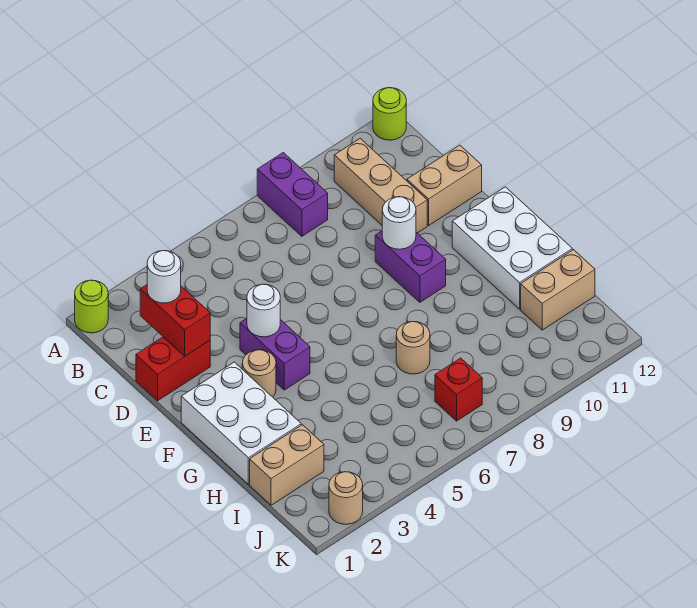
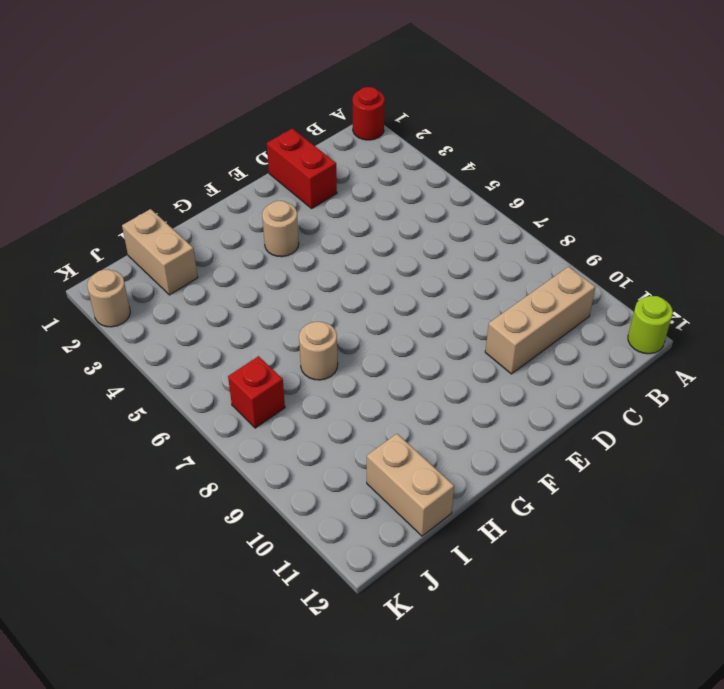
red round brick A1 level 1 -> lime round brick A1 level 1
none -> purple brick A8:B8 level 1
none -> tan brick D11:D12 level 1
none -> purple brick E4:F4 level 1

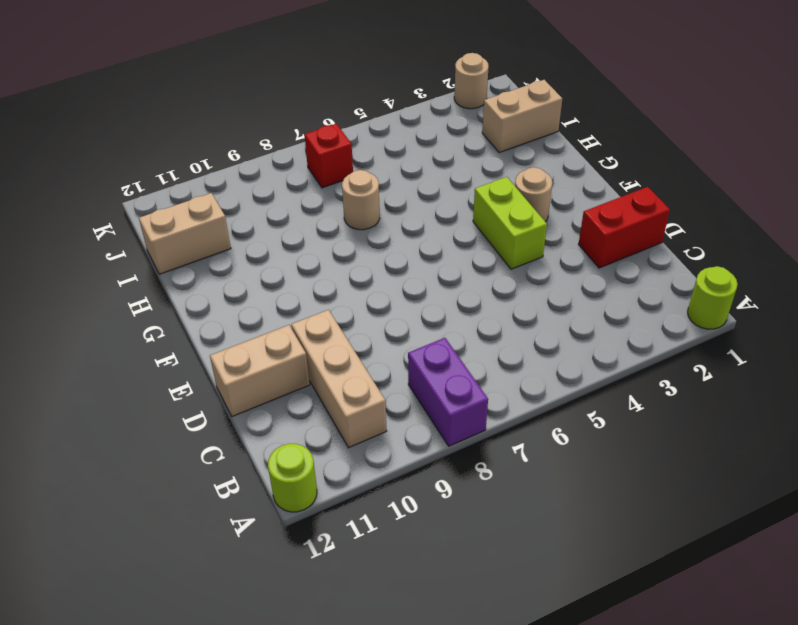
lime brick E4:F4 level 1 -> purple brick E4:F4 level 1
none -> purple brick E9:F9 level 1
none -> white brick F1:H2 level 1
none -> white brick F11:H12 level 1

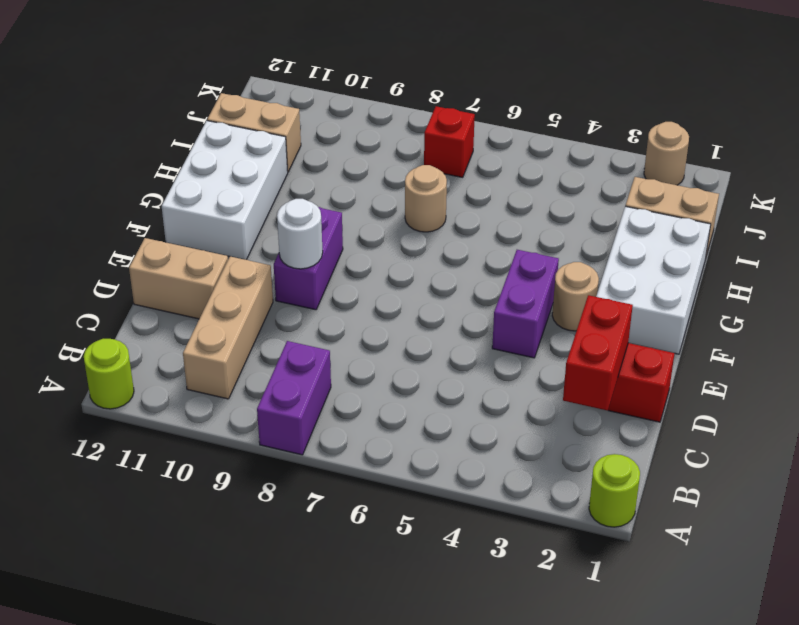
none -> white round brick E4 level 2
none -> white round brick C2 level 3

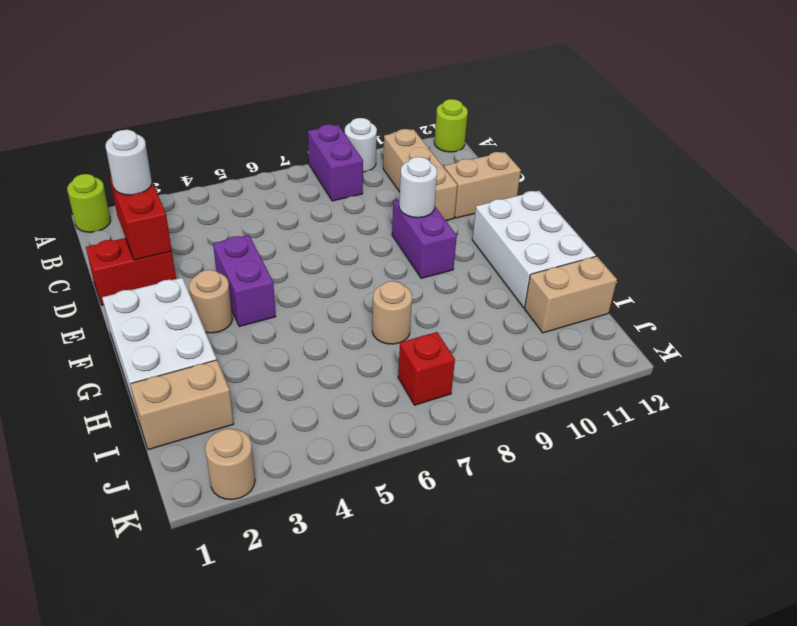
white round brick A9 level 1 -> white round brick E4 level 2

